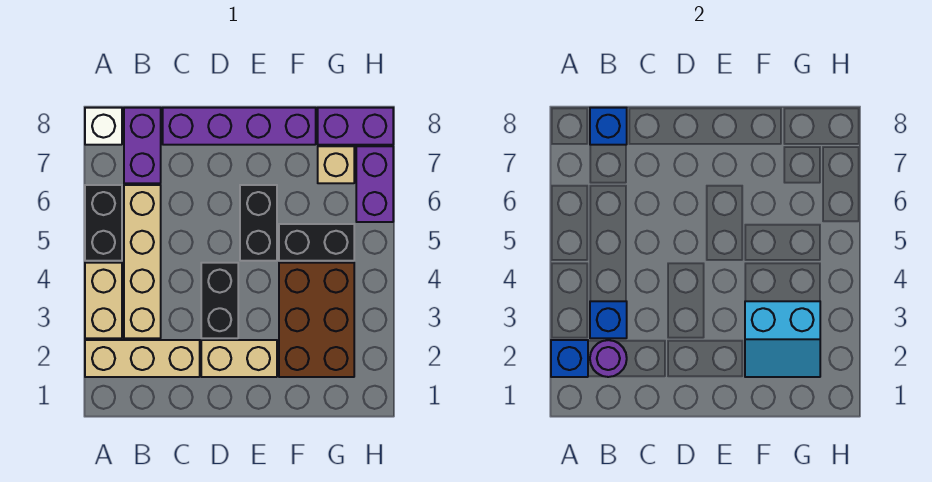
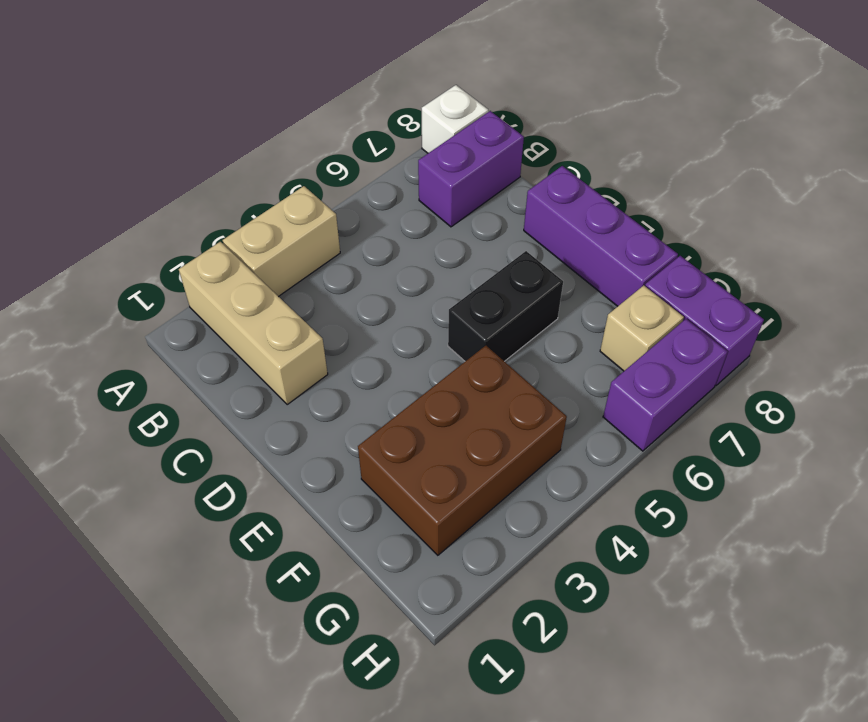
purple brick D8:F8 level 1 -> purple brick C8:F8 level 1
none -> black brick A5:A6 level 1
none -> tan brick B3:B6 level 1
none -> tan brick D2:E2 level 1

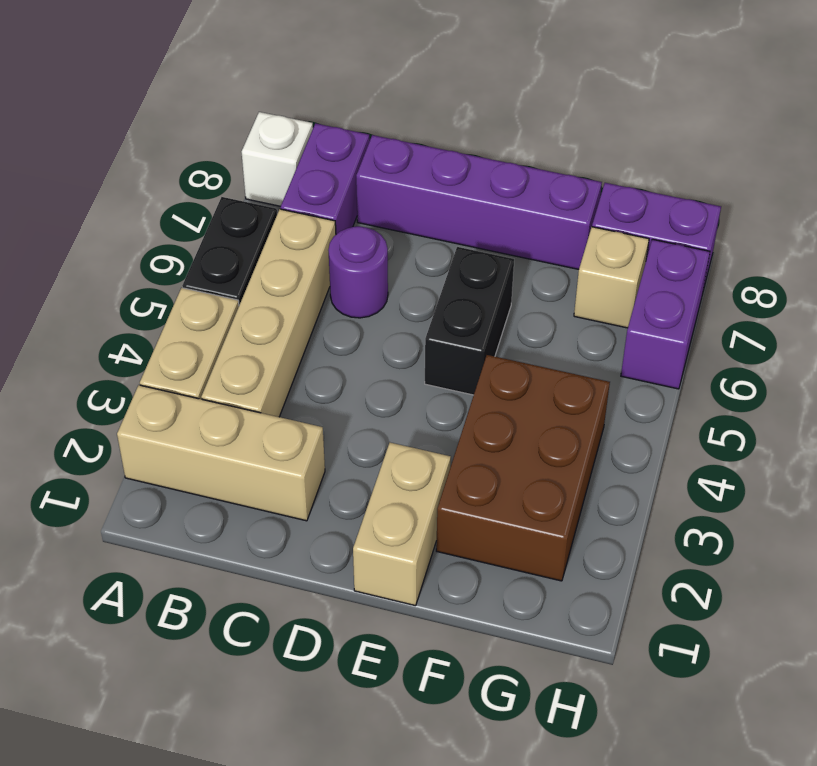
purple round brick C6 level 1 -> purple round brick B2 level 2
tan brick E1:E2 level 1 -> tan brick D2:E2 level 1
none -> black brick D3:D4 level 1
none -> black brick F5:G5 level 1
none -> blue brick A2 level 2

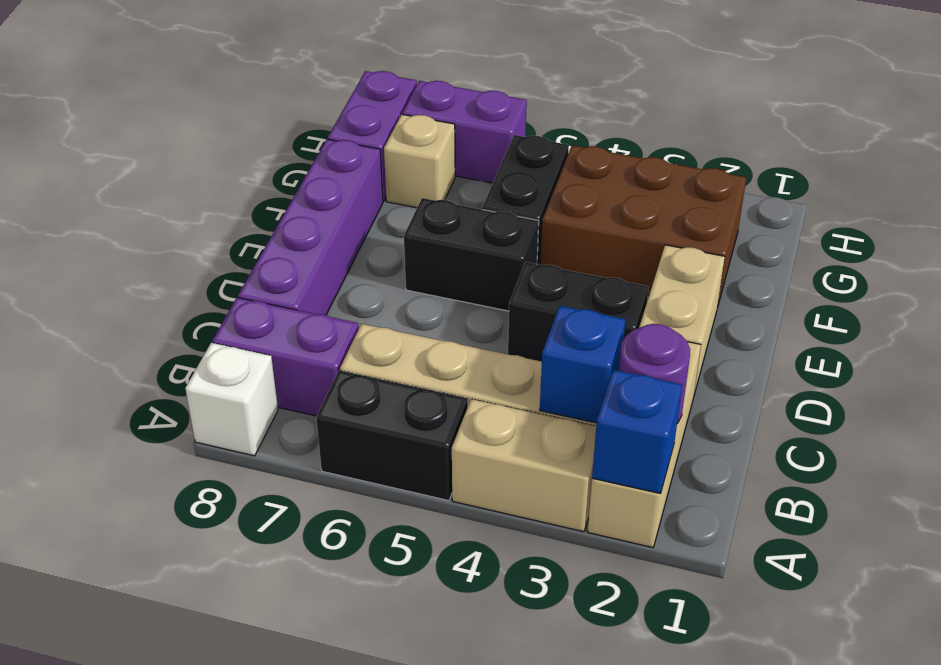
none -> blue brick B8 level 2
none -> cyan slope F2:G3 level 2 top 3

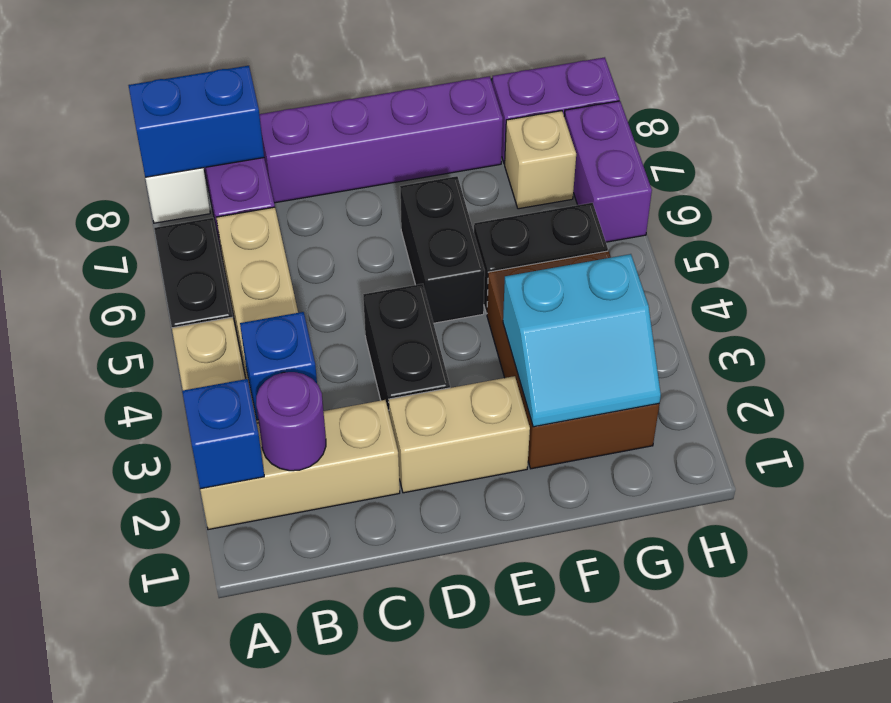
blue brick A8:B8 level 2 -> blue brick B8 level 2

